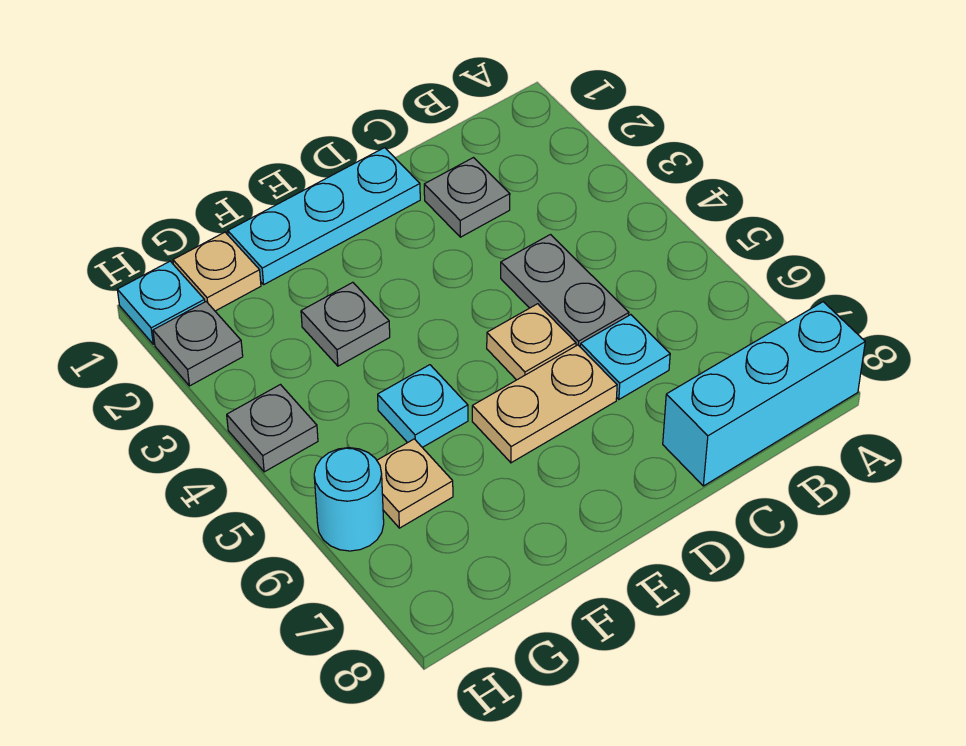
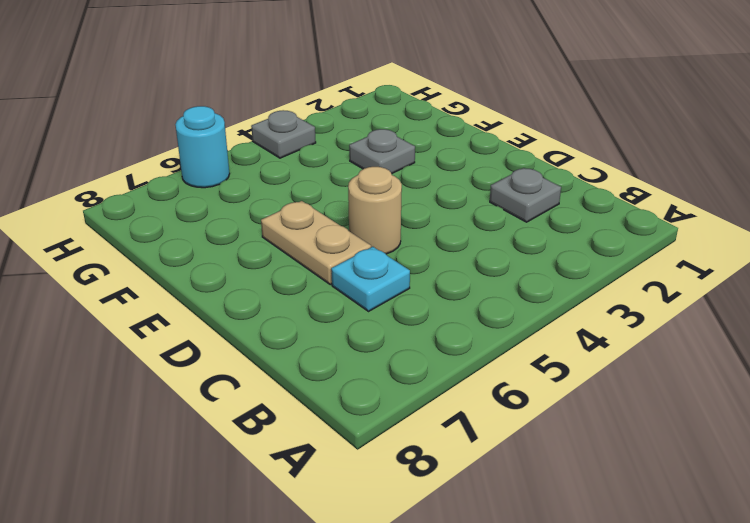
tan round brick D5 level 1 -> tan plate D5 level 1
none -> cyan brick A8:C8 level 1
none -> grey plate C4:C5 level 1
none -> cyan plate D1:F1 level 1

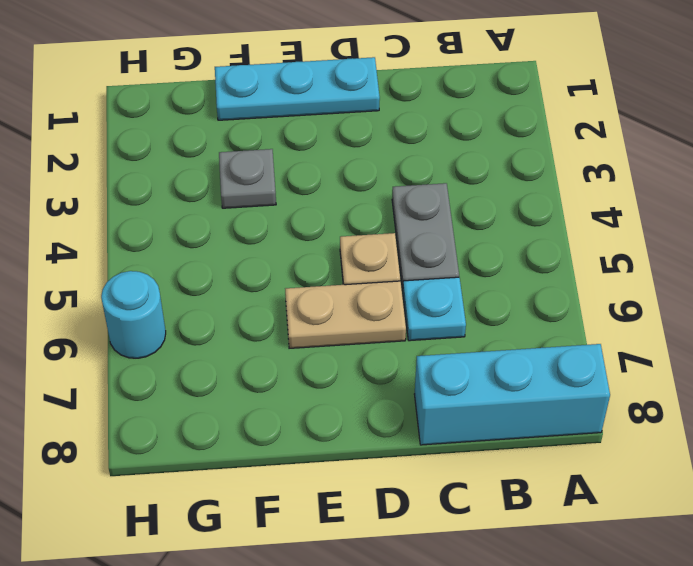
none -> grey plate C2 level 1
none -> cyan plate F5 level 1
none -> tan plate G1 level 1

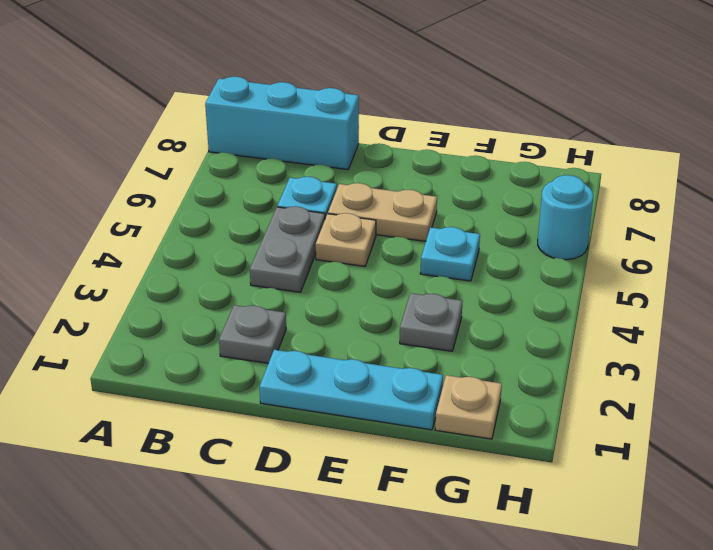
none -> tan plate G6 level 1
none -> cyan plate H1 level 1
none -> grey plate H2 level 1

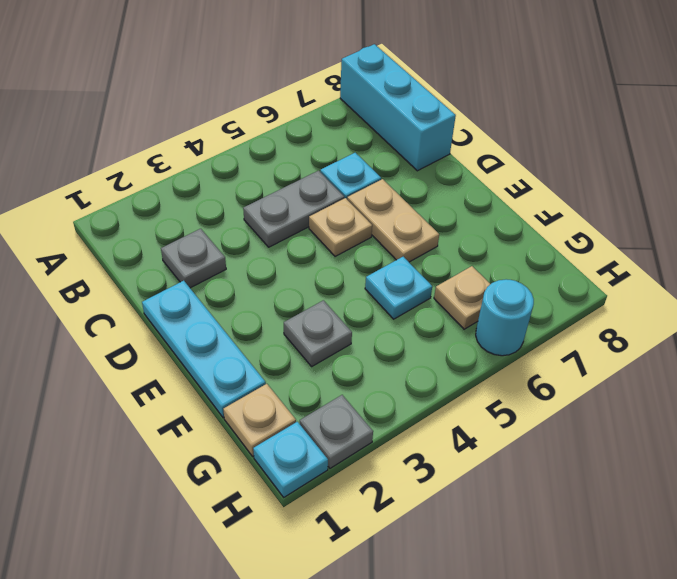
none -> grey plate H4 level 1

